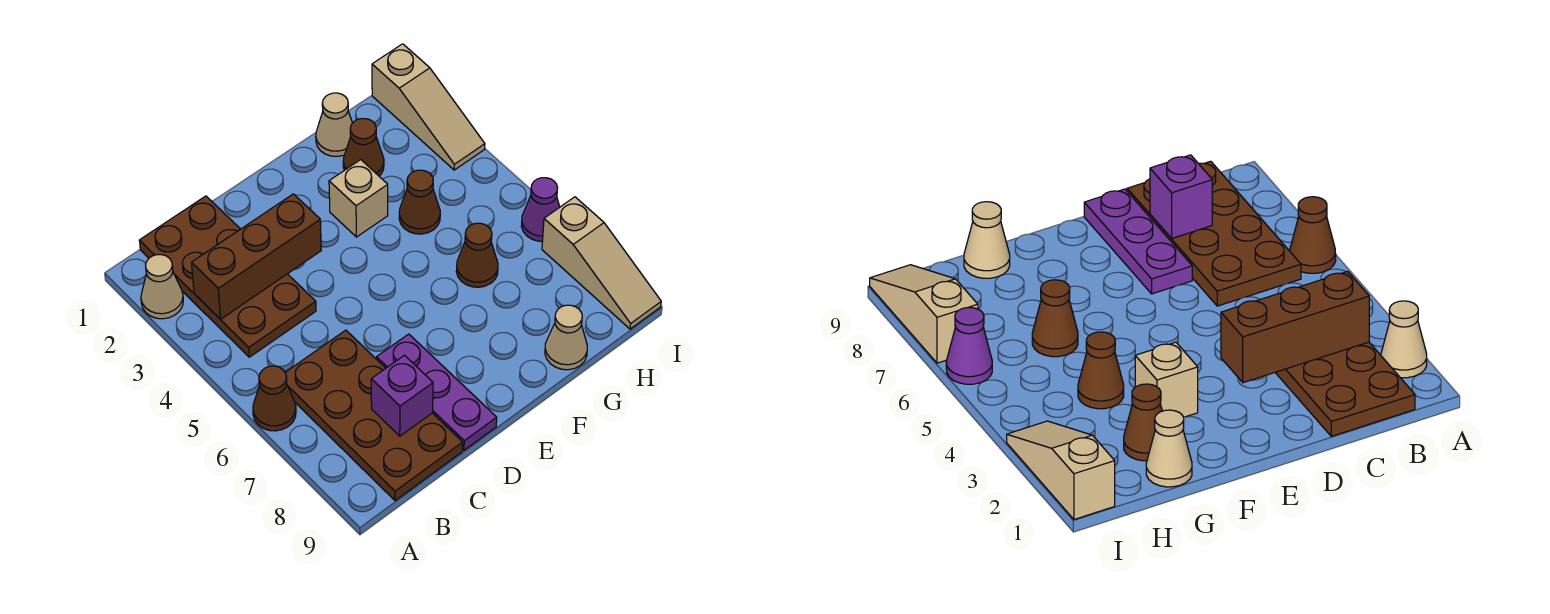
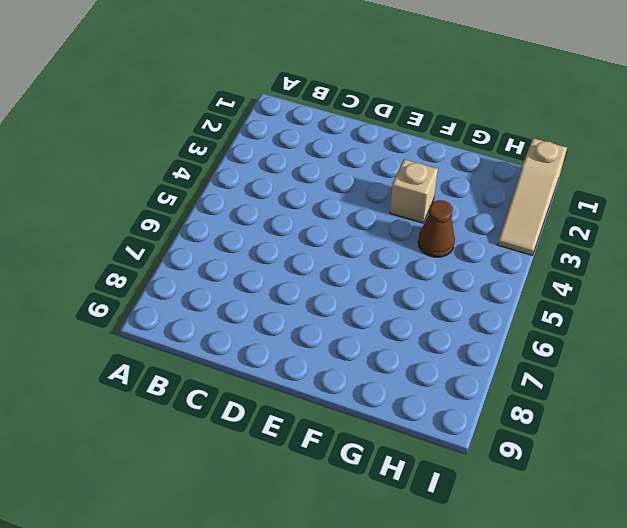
none -> tan cone A2 level 1
none -> brown cone A6 level 1
none -> brown plate B1:C4 level 1

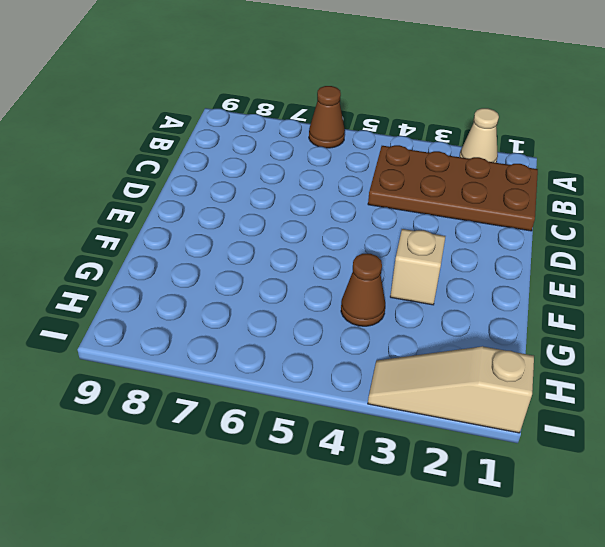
none -> brown plate B6:C9 level 1
none -> purple plate D7:D9 level 1
none -> tan cone G1 level 1

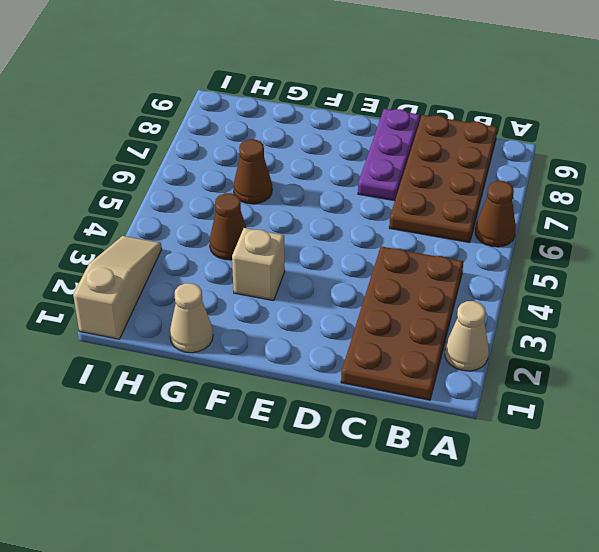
none -> brown cone G2 level 1
none -> tan cone G9 level 1
none -> purple cone I6 level 1

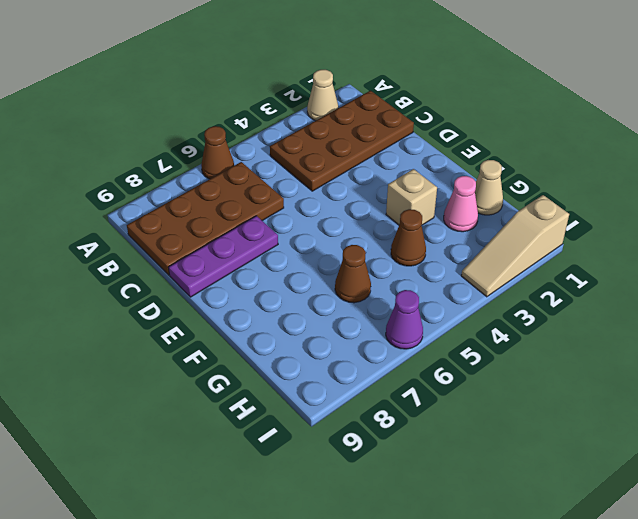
pink cone G2 level 1 -> brown cone G2 level 1
none -> tan cone G9 level 1
none -> tan slope I7:I9 level 1 top 7
none -> brown brick B3:D3 level 2

